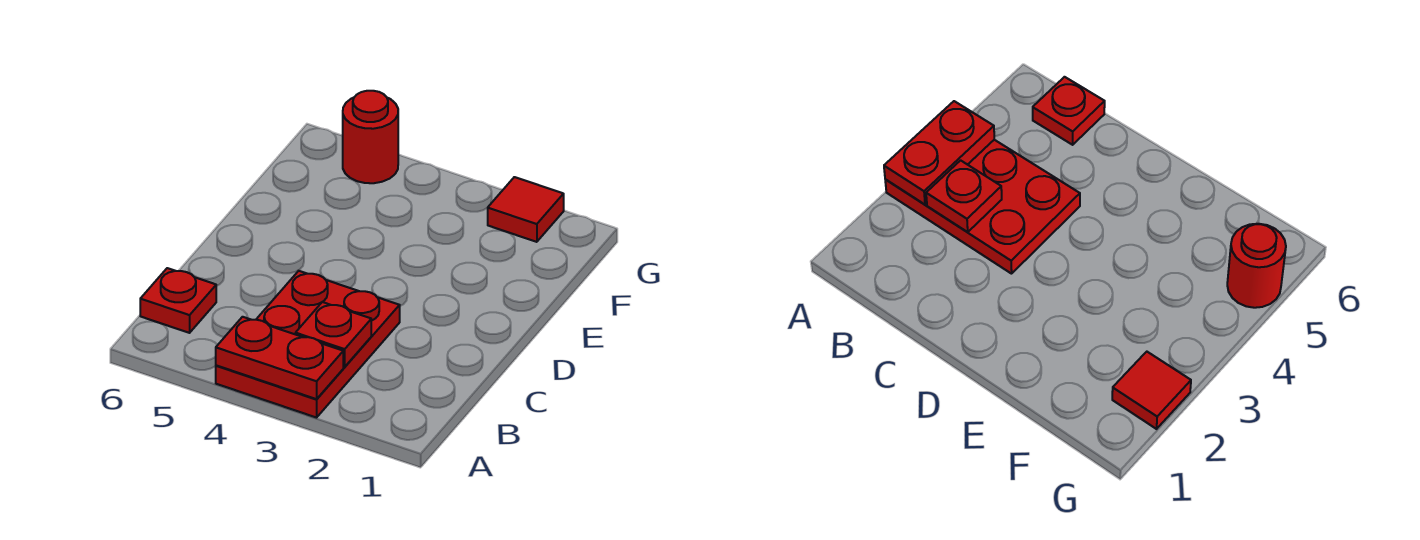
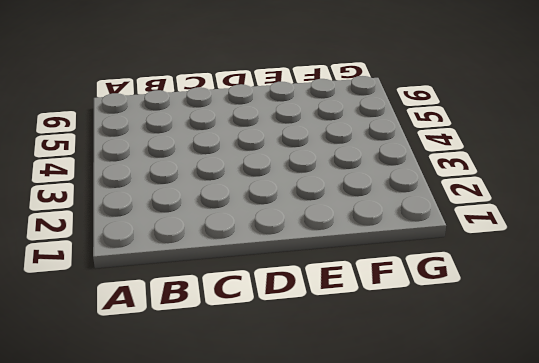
none -> red plate A3:C4 level 1
none -> red plate B6 level 1

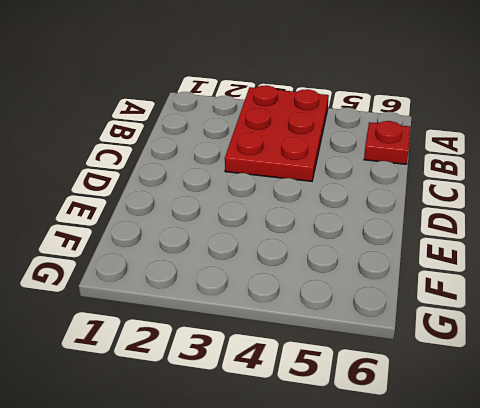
none -> red tile G2 level 1
none -> red round brick G5 level 1

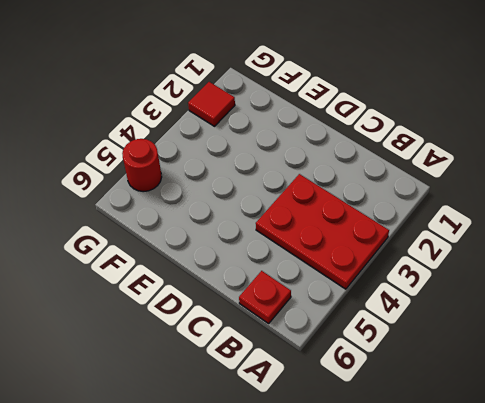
none -> red plate A3:A4 level 2
none -> red plate B3 level 2

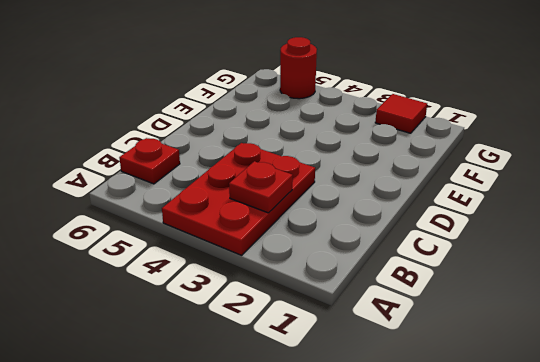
none -> red plate A3:A4 level 2

